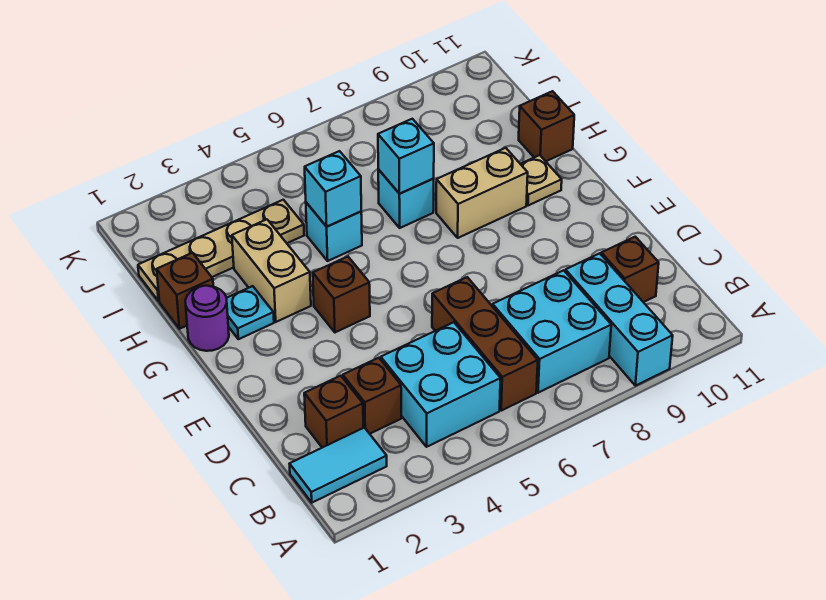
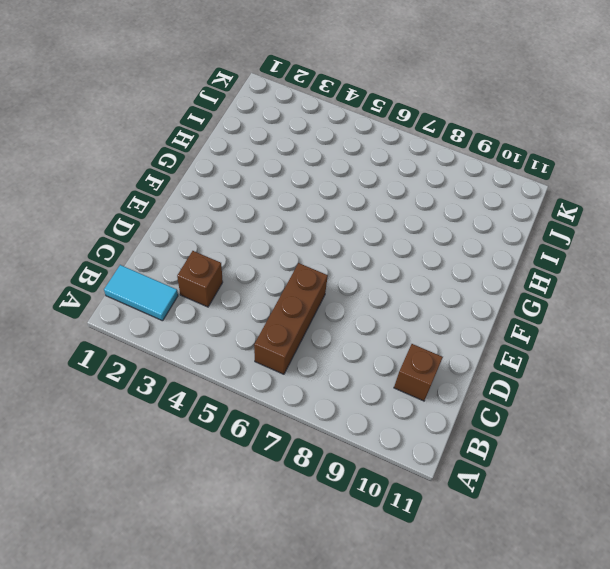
none -> cyan brick A9:C9 level 1
none -> cyan brick B4:C5 level 1
none -> cyan brick B7:C8 level 1

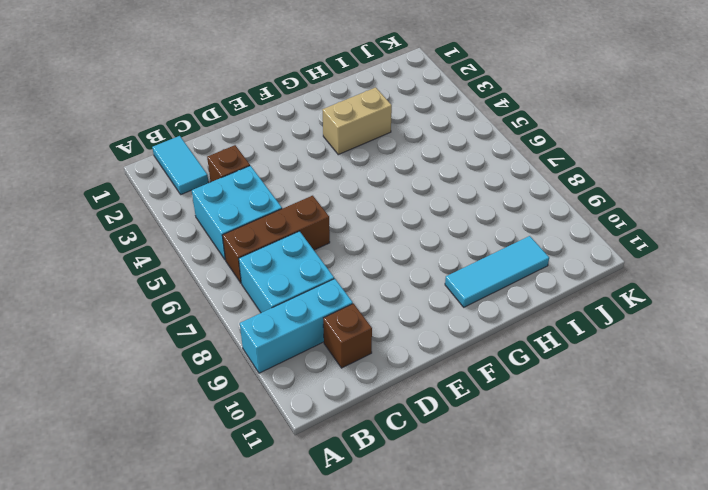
cyan tile G10:I10 level 1 -> tan plate G10 level 1
none -> brown brick C2 level 1
none -> brown brick F4 level 1
none -> purple round brick G1 level 1

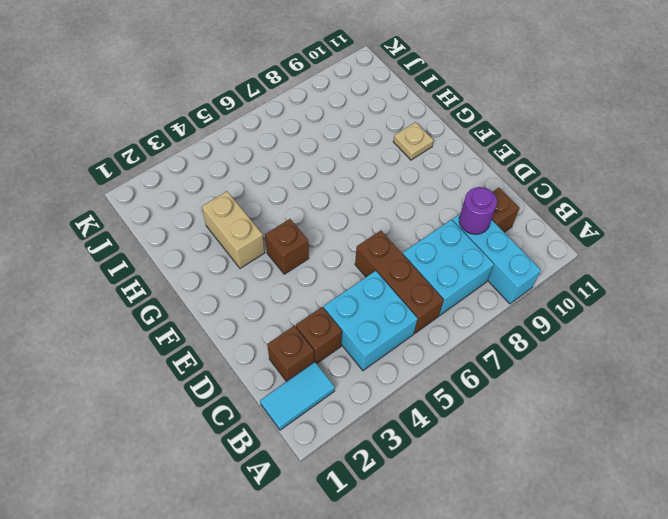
purple round brick C9 level 2 -> purple round brick G1 level 1
none -> cyan plate G2 level 1
none -> tan brick G8:G9 level 1
none -> brown brick H1 level 1

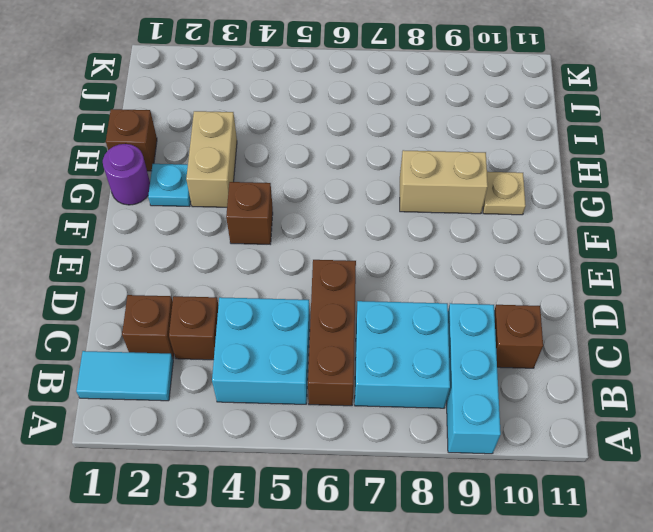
none -> cyan brick H5 level 1
none -> cyan brick H7 level 1
none -> brown brick H11 level 1

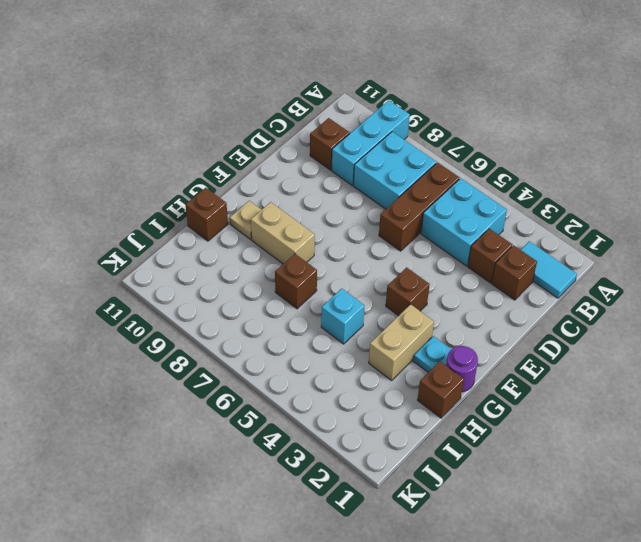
brown brick H7 level 1 -> cyan brick H7 level 1
none -> tan plate I1:I4 level 1
none -> cyan brick H5 level 2
none -> cyan brick H7 level 2

